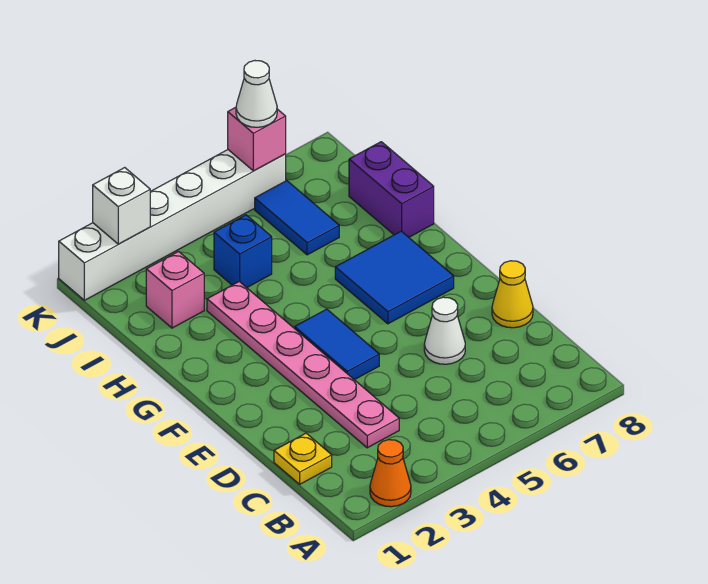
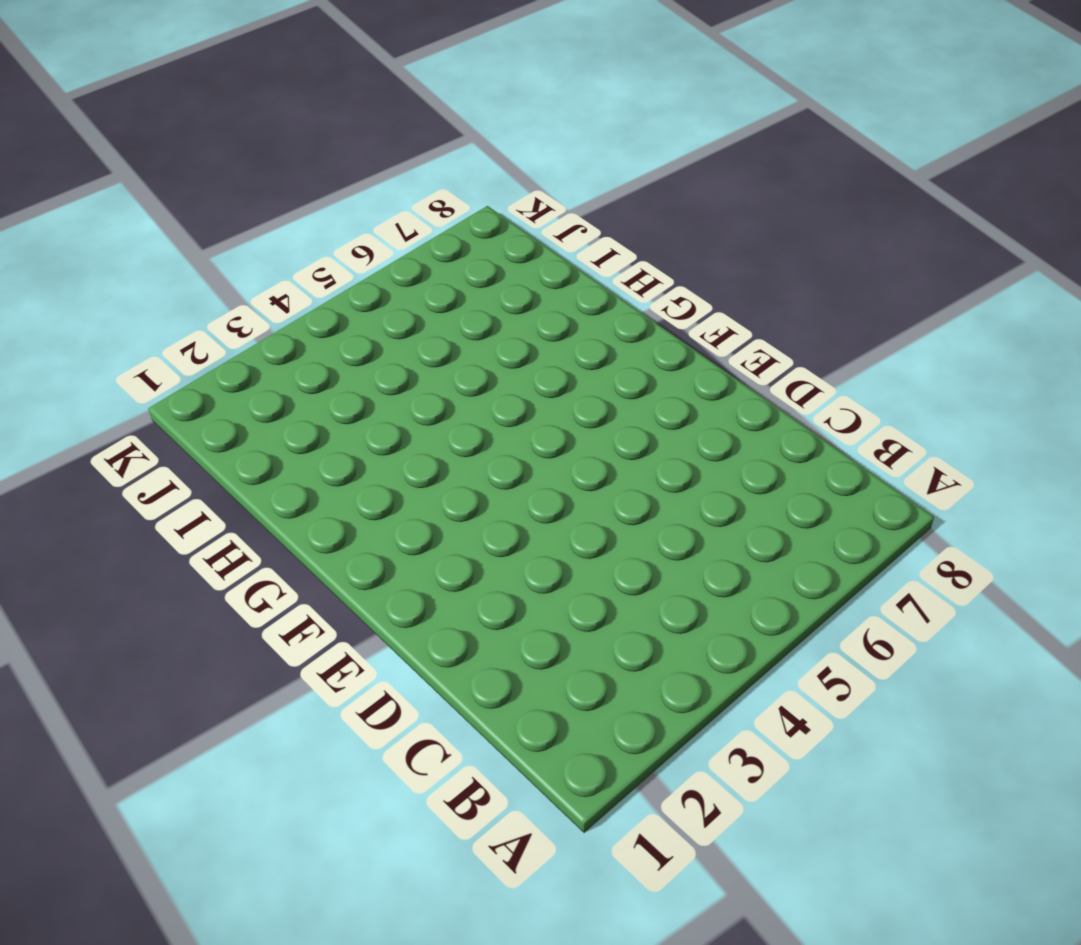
none -> orange cone A2 level 1
none -> yellow plate C1 level 1
none -> pink plate C3:H3 level 1

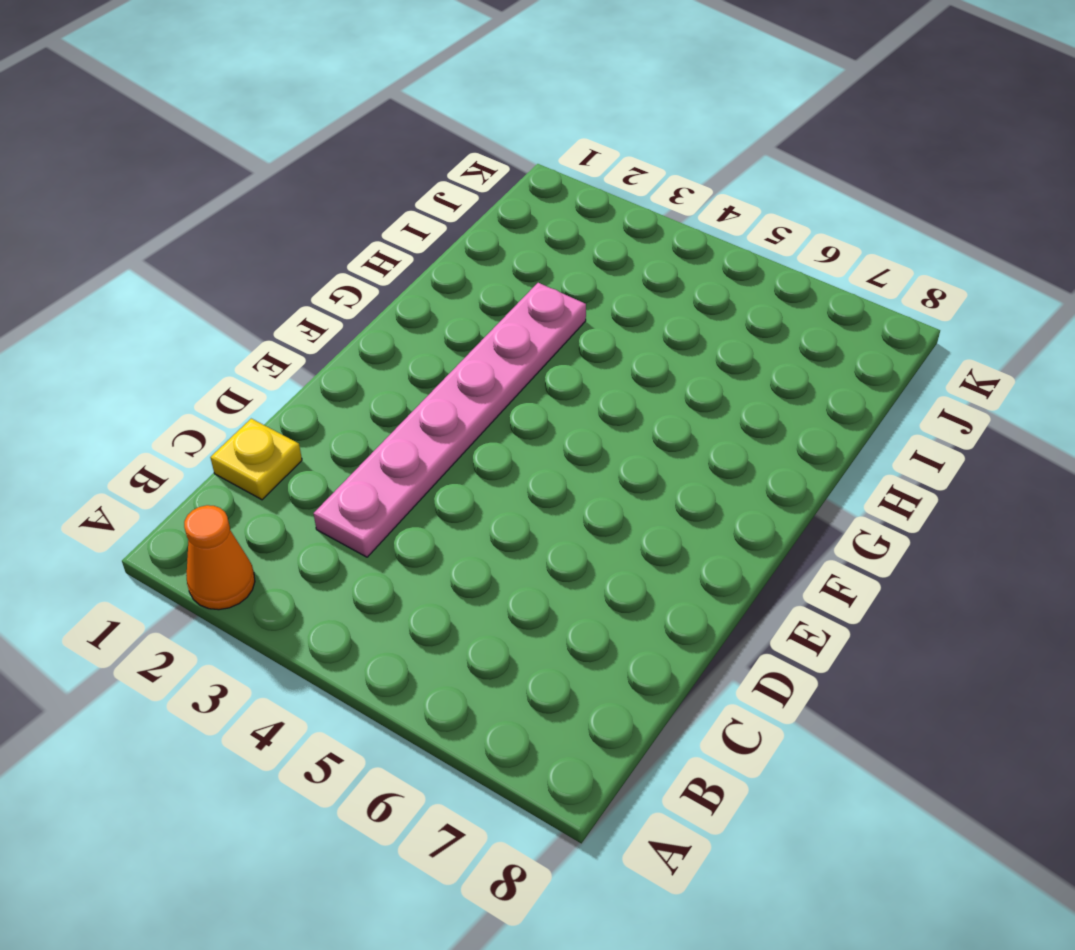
none -> white cone D6 level 1
none -> yellow cone D8 level 1
none -> blue tile E4:F4 level 1

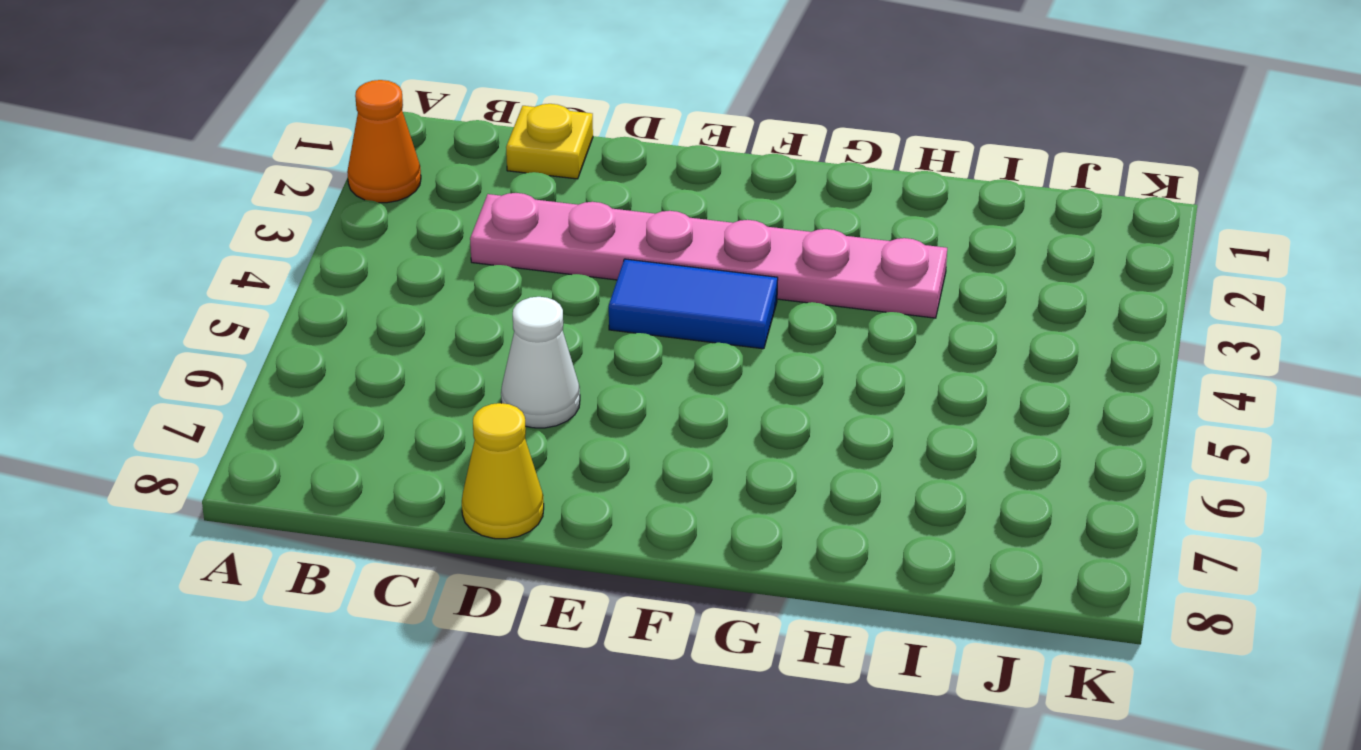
none -> blue tile F6:G7 level 1
none -> purple brick H8:I8 level 1
none -> pink brick I2 level 1

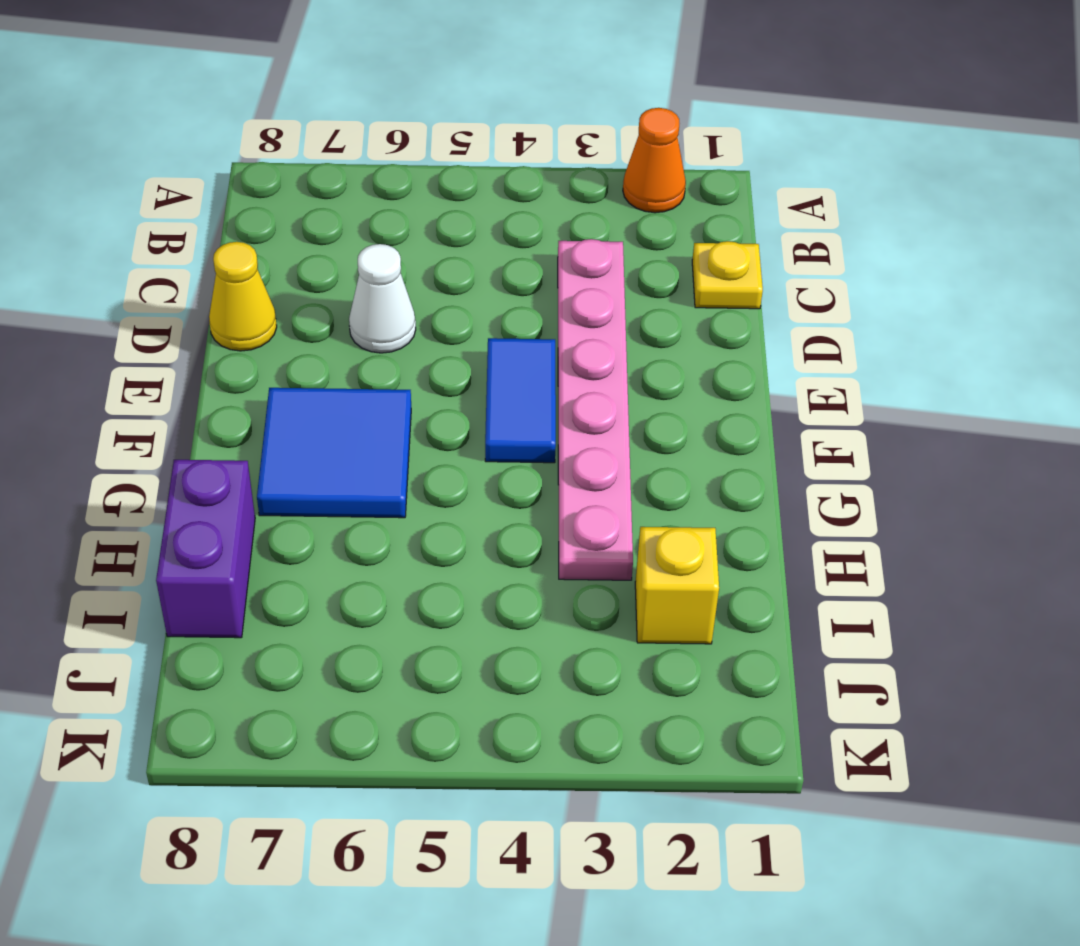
yellow brick I2 level 1 -> pink brick I2 level 1
none -> blue brick I4 level 1
none -> blue tile I6:J6 level 1
none -> white brick K1:K6 level 1

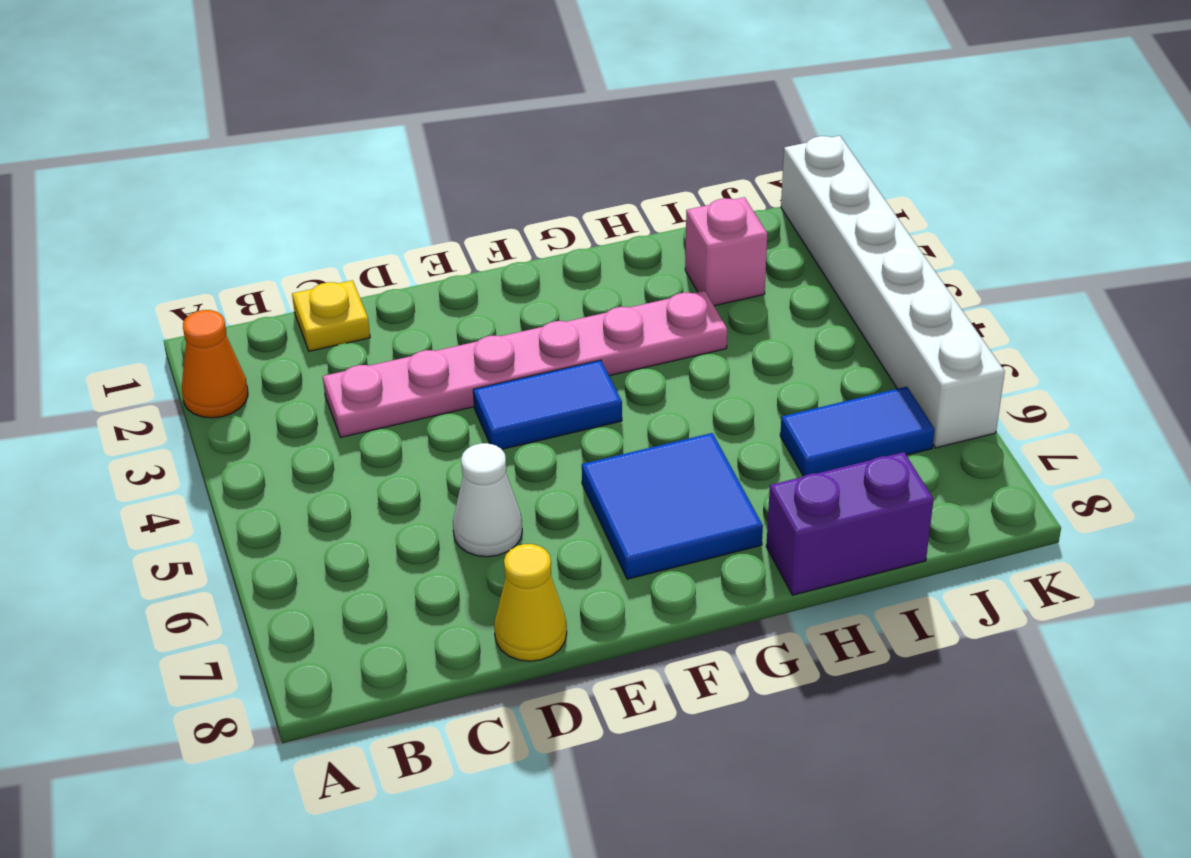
none -> blue brick I4 level 1
none -> white brick K2 level 2
none -> pink brick K6 level 2

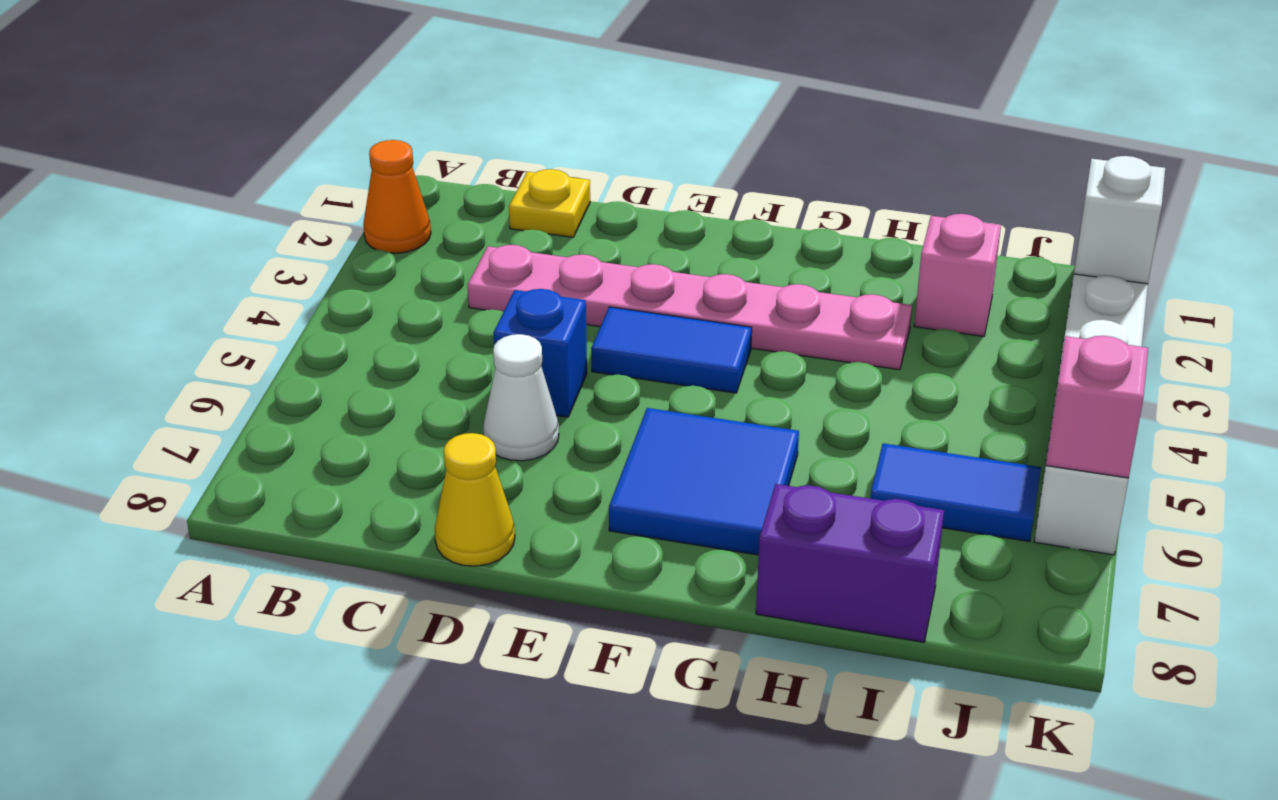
blue brick D5 level 1 -> blue brick I4 level 1
none -> white cone K6 level 3

